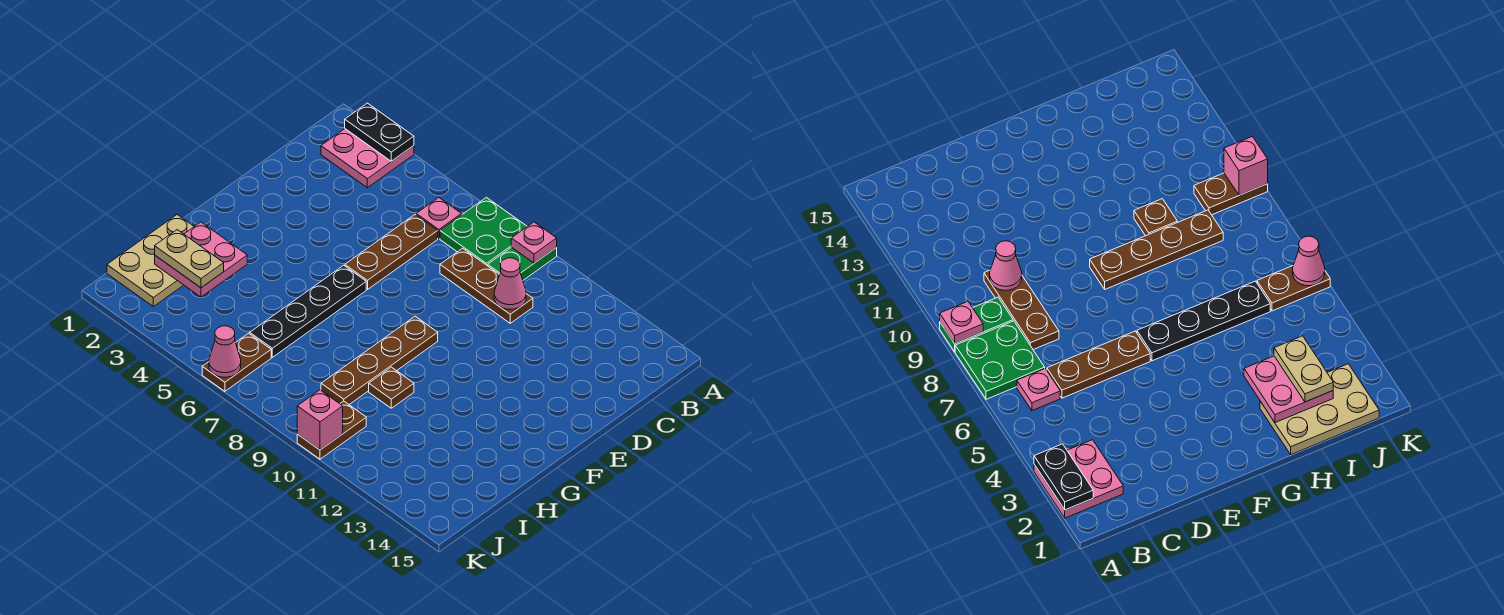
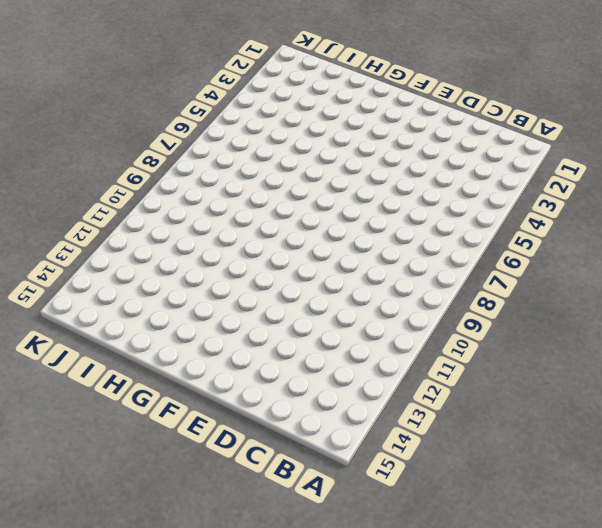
none -> pink plate A2:B3 level 1
none -> green plate A7:B8 level 1
none -> green plate A9:B9 level 1

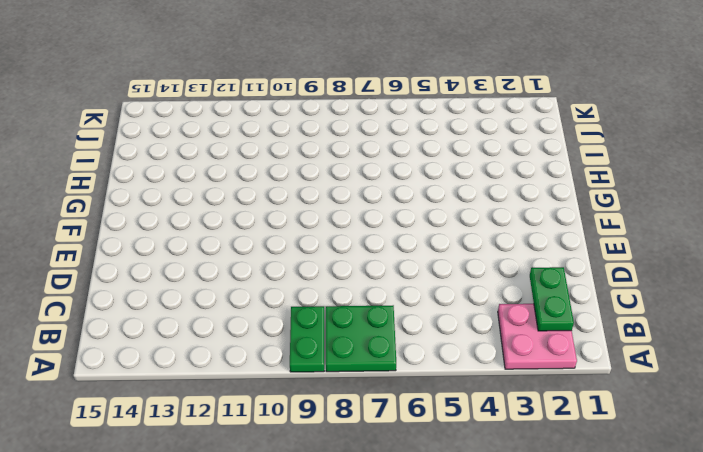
green plate B2:C2 level 2 -> none
none -> pink plate B6 level 1
none -> brown plate C6:E6 level 1
none -> brown plate C8:C10 level 1

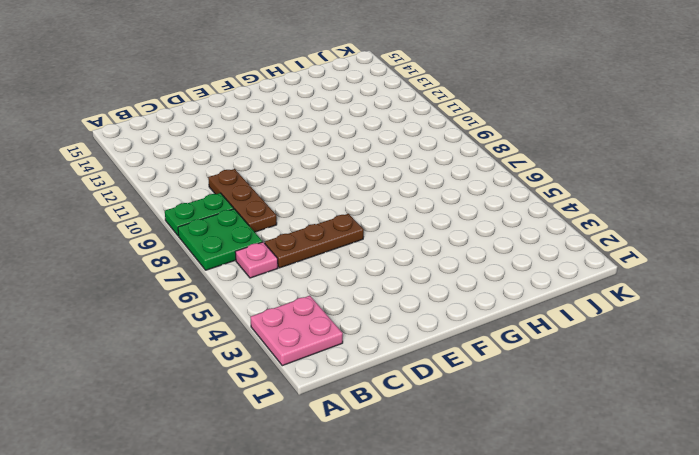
none -> black plate F6:I6 level 1
none -> brown plate F9:I9 level 1
none -> tan plate H1:J2 level 1

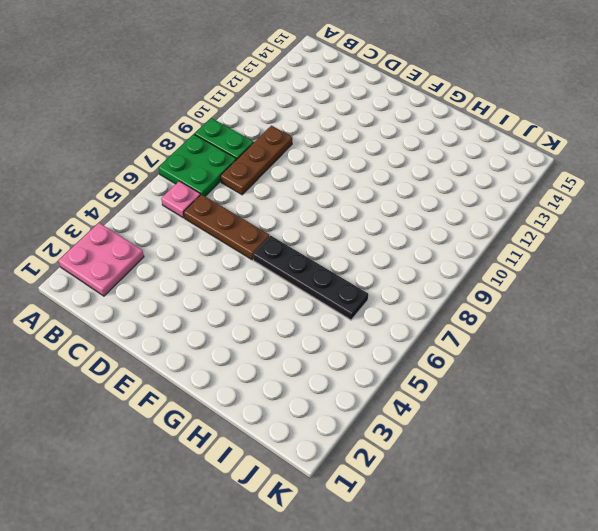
none -> brown plate F9:I9 level 1
none -> tan plate H1:J2 level 1
none -> brown plate H10 level 1

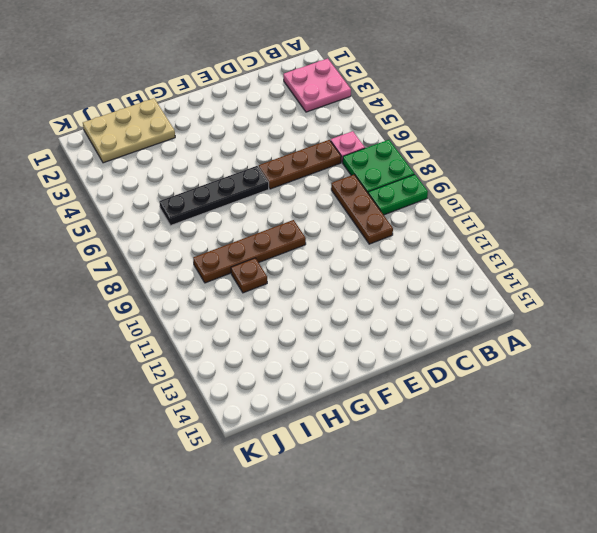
none -> brown plate J6:K6 level 1
none -> brown plate J10:K10 level 1
none -> black plate A2:A3 level 2

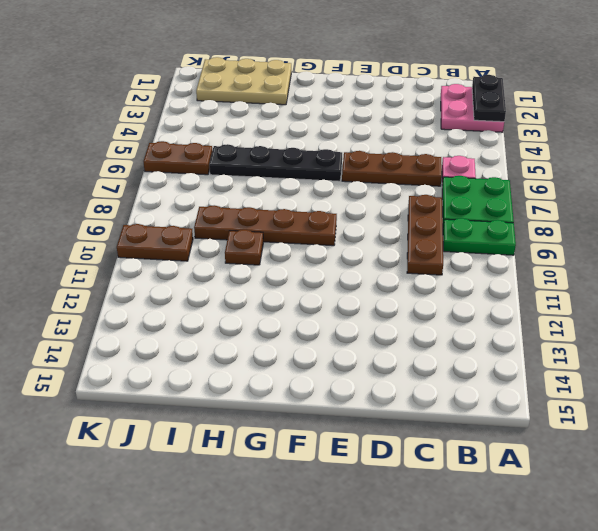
none -> pink plate A9 level 2
none -> pink cone C10 level 2
none -> pink plate H2:I3 level 2

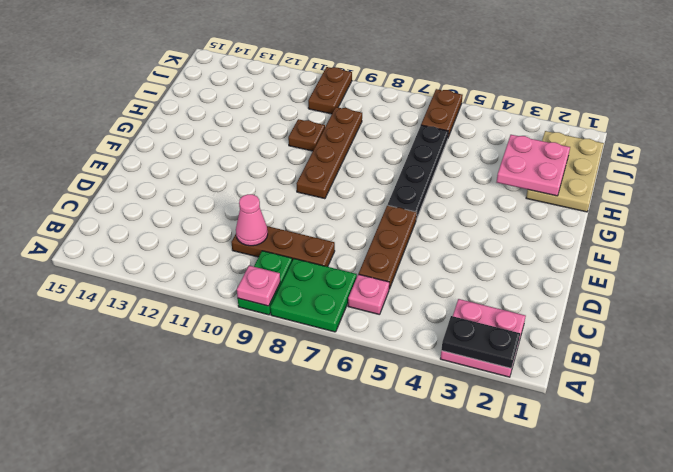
none -> pink cone K6 level 2
none -> pink brick K10 level 2
none -> tan plate I2:I3 level 3

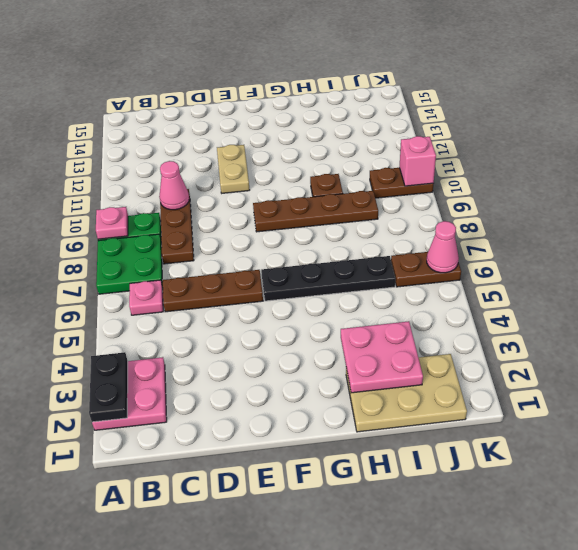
tan plate E11:E12 level 1 -> tan plate I2:I3 level 3

